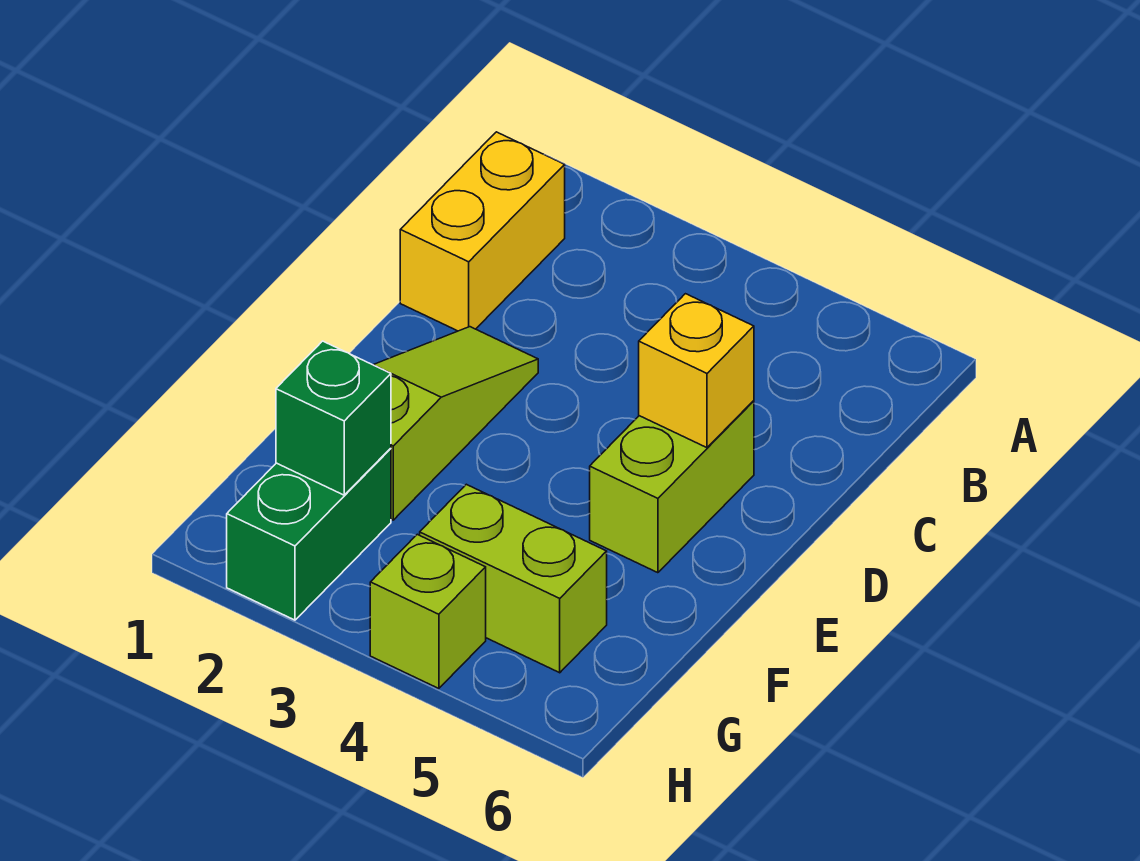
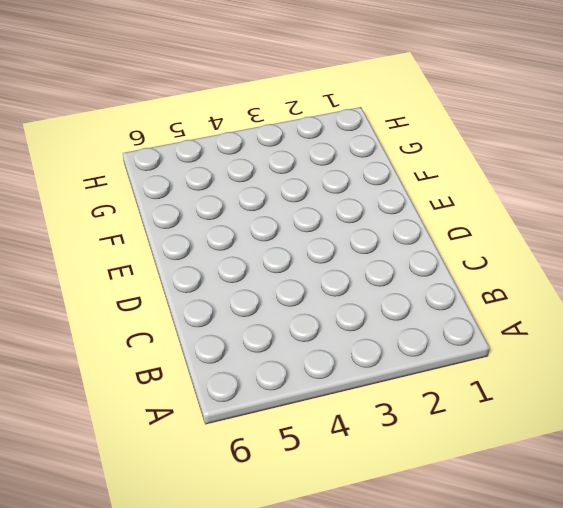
none -> yellow brick B1:C1 level 1
none -> lime slope D2:F2 level 1 top F

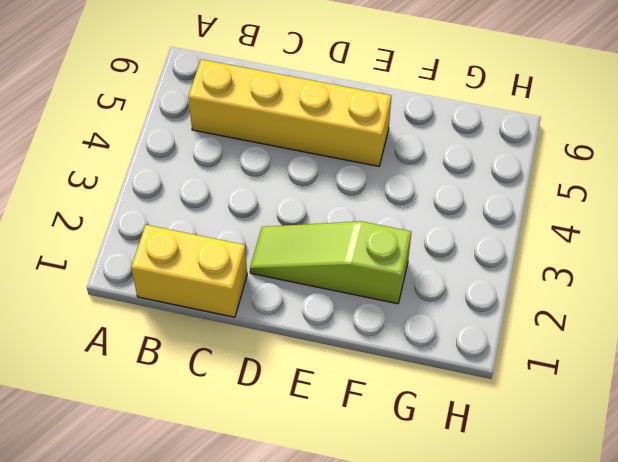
yellow brick B5:E5 level 1 -> lime brick D5:E5 level 1
none -> green brick G2:H2 level 1
none -> lime brick G4:G5 level 1

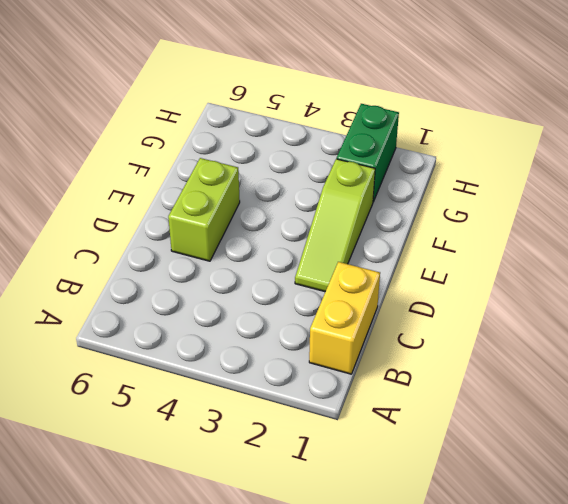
none -> lime brick G4:G5 level 1
none -> lime brick H4 level 1

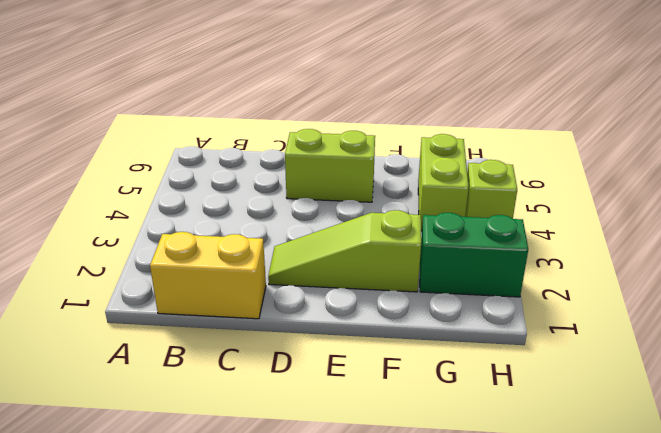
none -> yellow brick D5 level 2
none -> green brick G2 level 2

